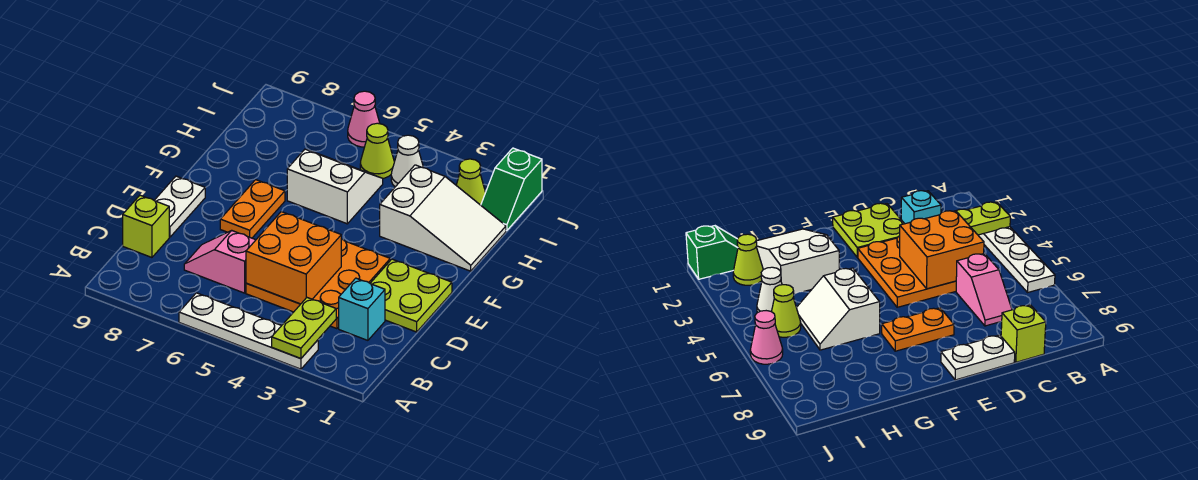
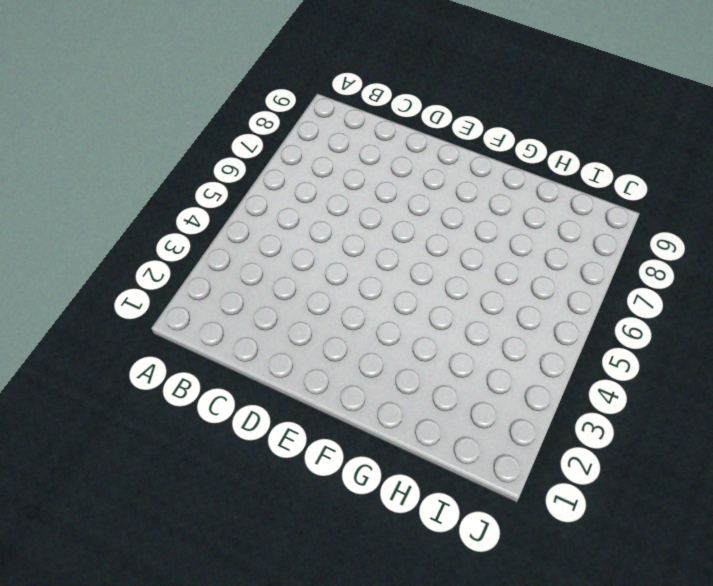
none -> white plate A3:A6 level 1
none -> cyan brick C2 level 1
none -> orange plate C3:E5 level 1

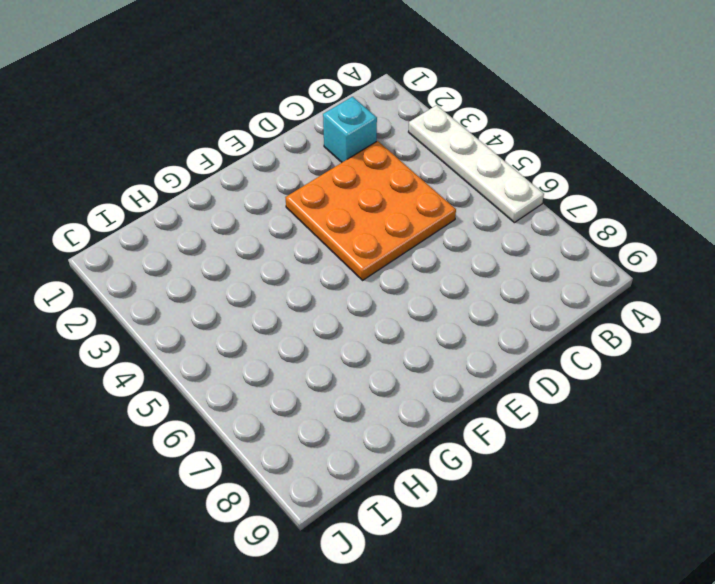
none -> pink slope C6:C7 level 1 top 6
none -> lime brick C9 level 1
none -> lime plate D1:E2 level 1

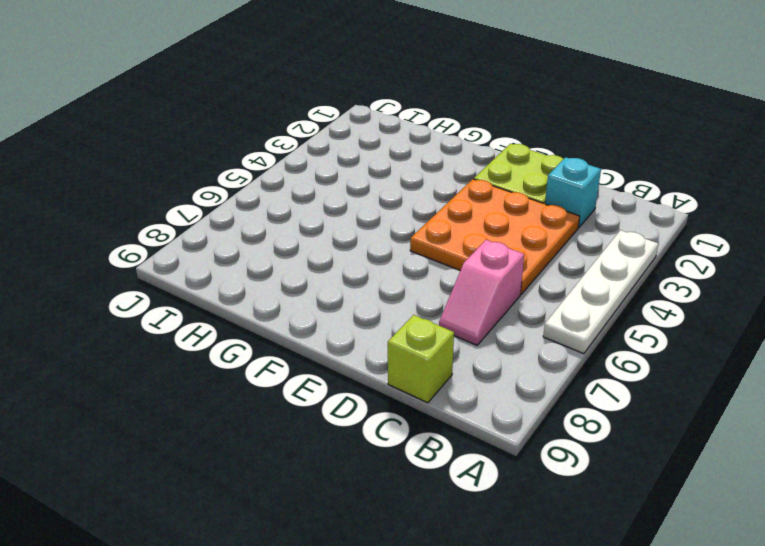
none -> white plate D9:E9 level 1
none -> orange plate E7:F7 level 1
none -> white slope G1:H3 level 1 top 3

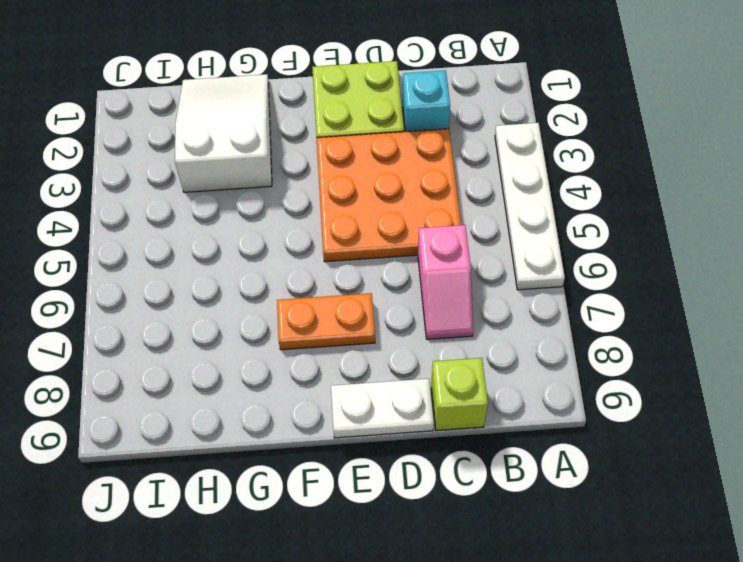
none -> white slope G5:H6 level 1 top G
none -> green slope I1:J1 level 1 top J
none -> lime cone I2 level 1

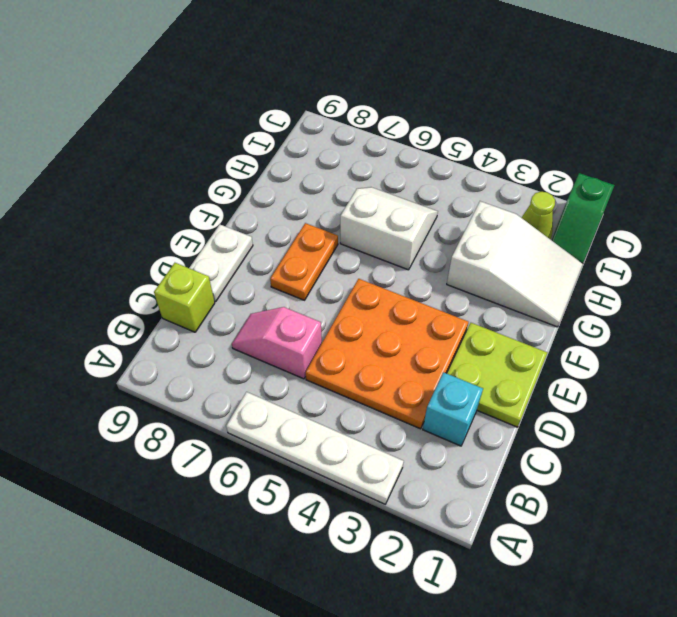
none -> white cone I4 level 1
none -> lime cone I5 level 1
none -> pink cone J6 level 1

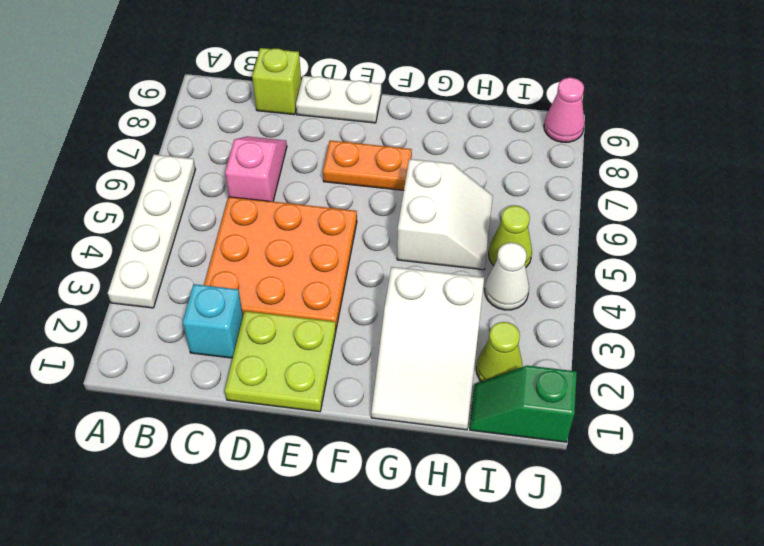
pink cone J9 level 1 -> pink cone J6 level 1
none -> lime plate A3:B3 level 2
none -> orange brick C4:D5 level 2

